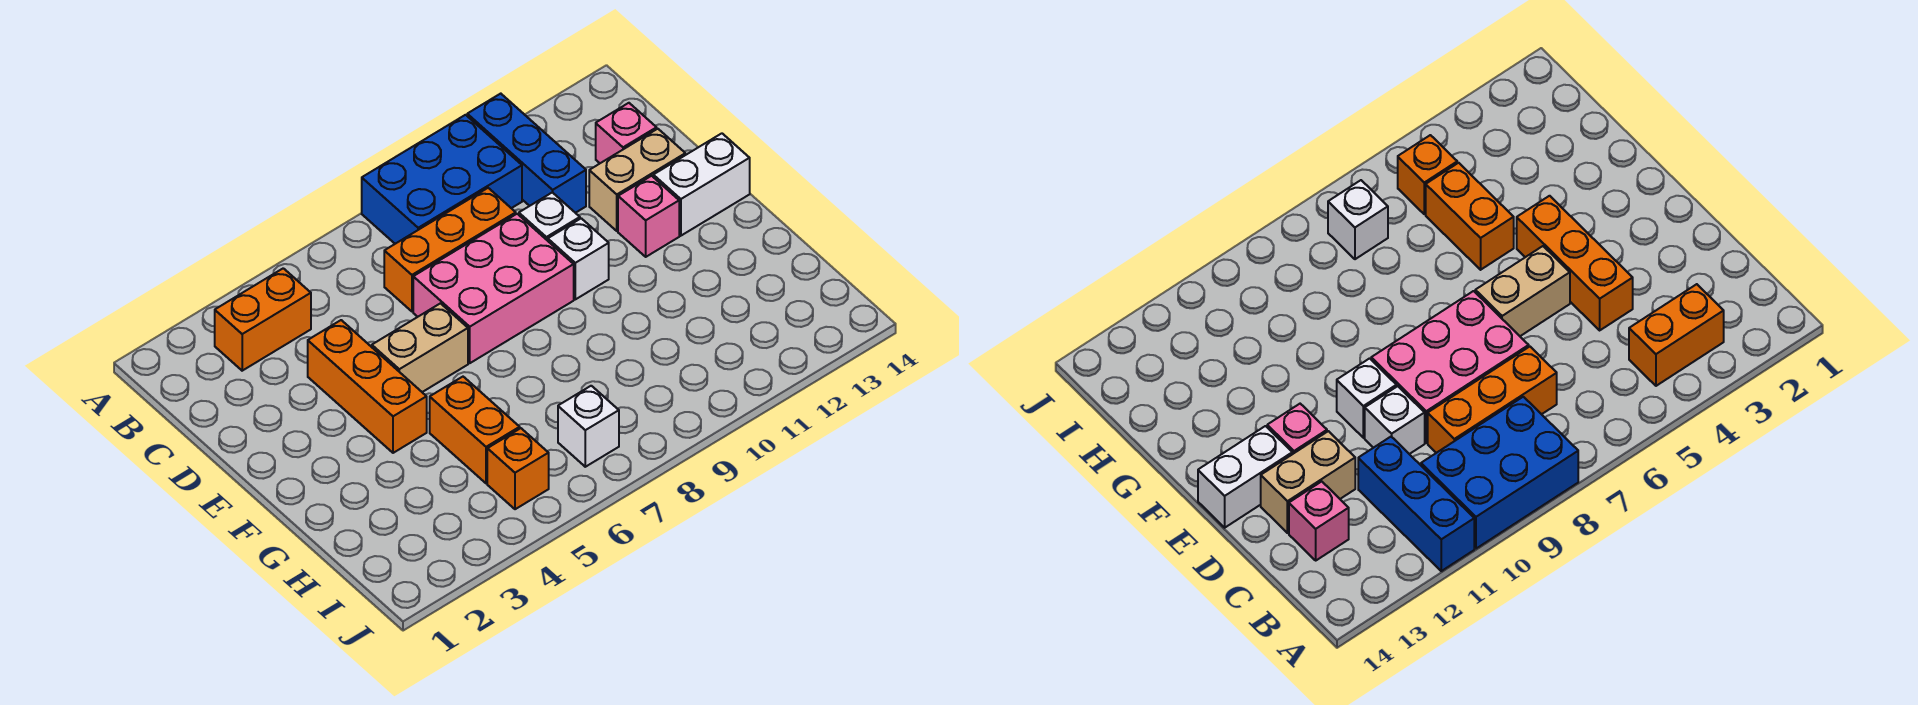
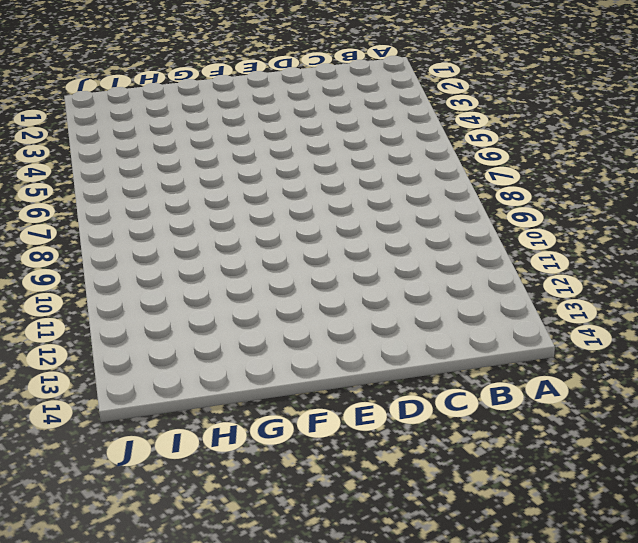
none -> blue brick A8:B10 level 1
none -> blue brick A11:C11 level 1
none -> orange brick B3:B4 level 1

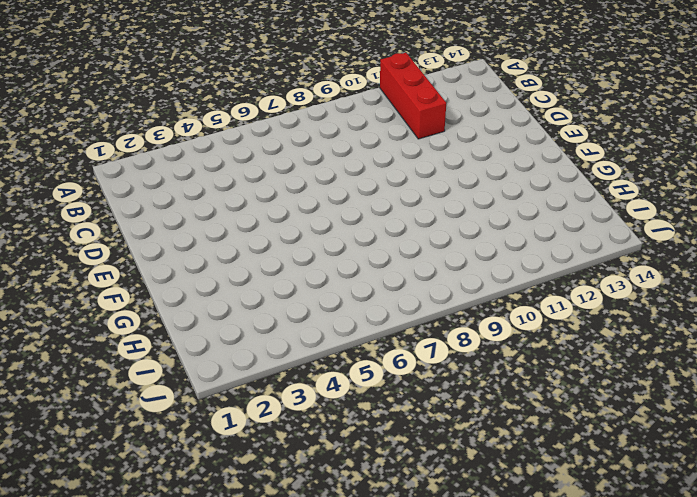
red brick A11:C11 level 1 -> blue brick A11:C11 level 1
none -> blue brick A8:B10 level 1
none -> orange brick B3:B4 level 1
none -> orange brick C7:C9 level 1

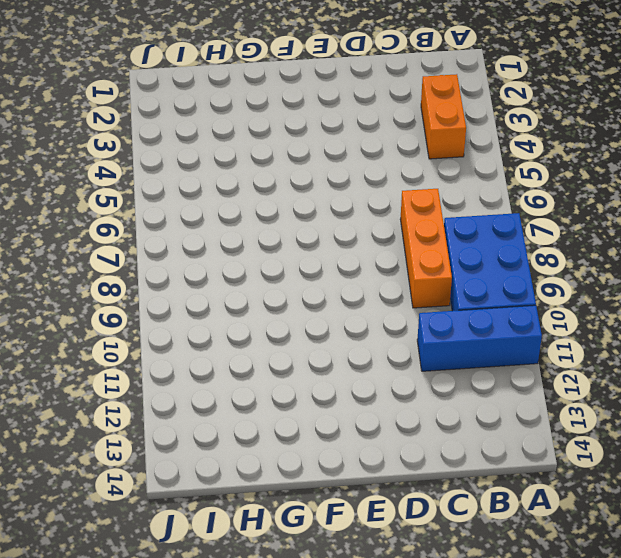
none -> pink brick C13 level 1
none -> orange brick D4:F4 level 1
none -> pink brick D7:E9 level 1

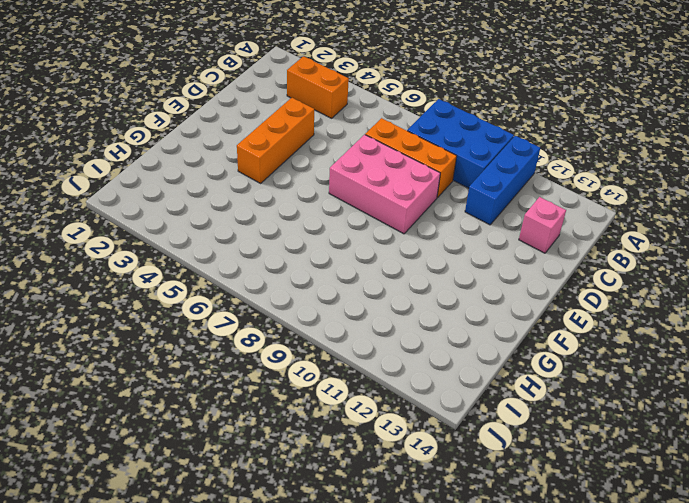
none -> white brick D10 level 1
none -> tan brick D12:D13 level 1
none -> tan brick E5:E6 level 1

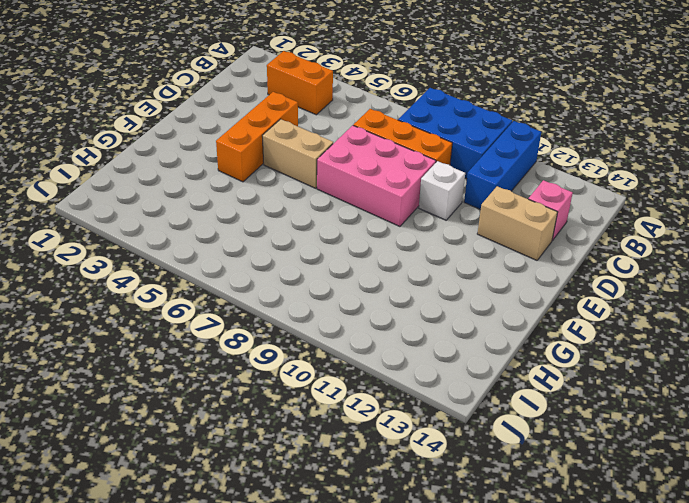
none -> white brick E10 level 1
none -> pink brick E12 level 1
none -> white brick E13:E14 level 1

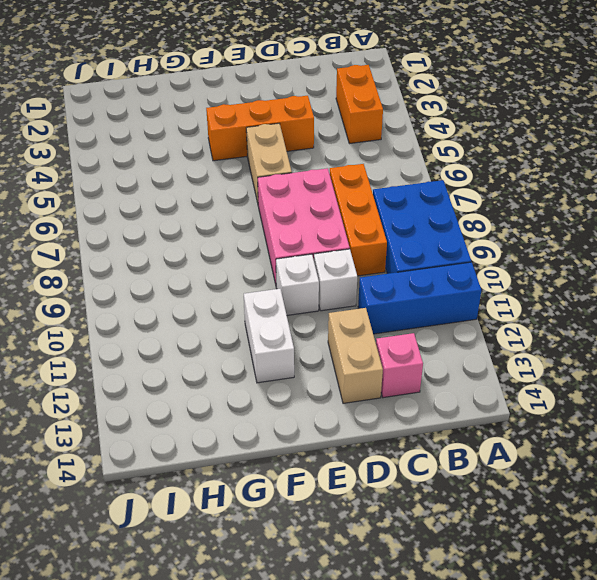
white brick F11:F12 level 1 -> white brick E13:E14 level 1
none -> pink brick E12 level 1
none -> orange brick G5:H5 level 1
none -> orange brick I5 level 1

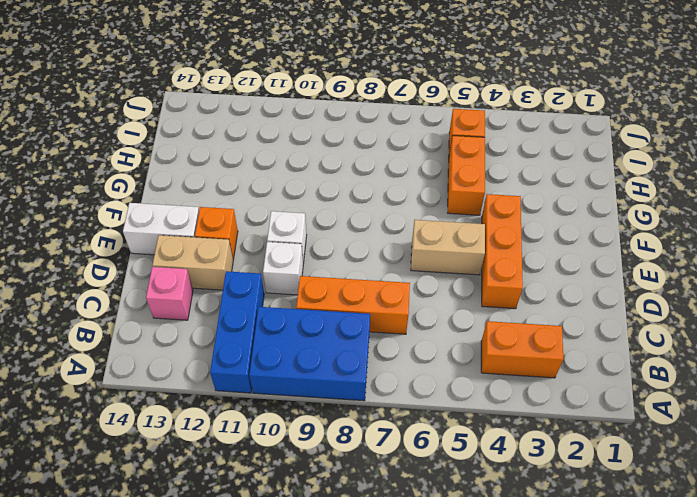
orange brick E12 level 1 -> pink brick E12 level 1
none -> pink brick D7:E9 level 1
none -> white brick I7 level 1

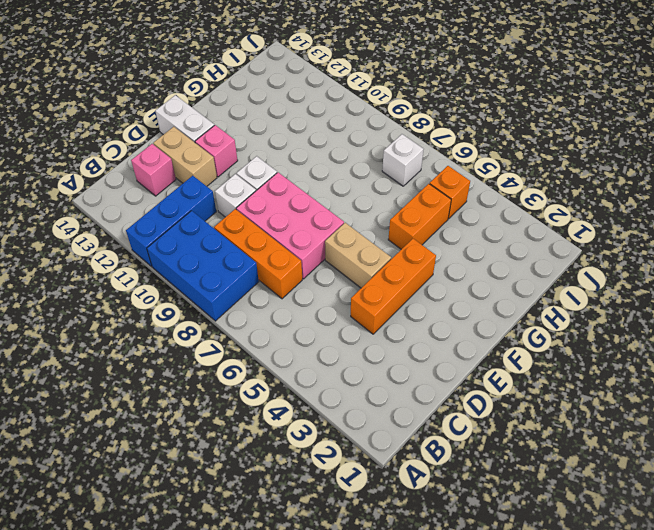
none -> orange brick B3:B4 level 1

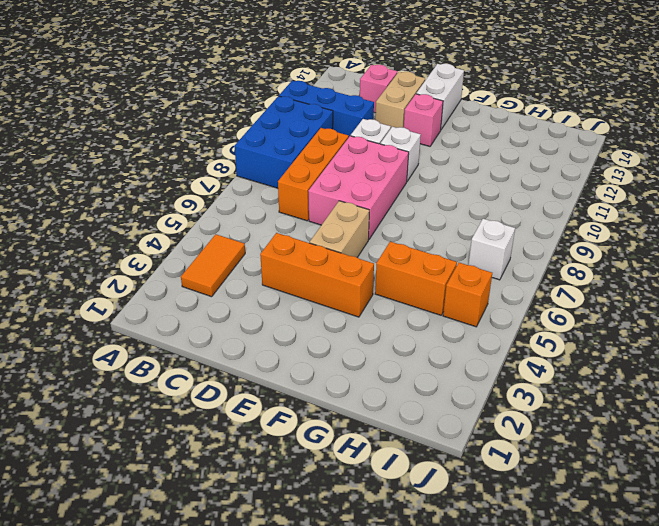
orange tile B3:B4 level 1 -> orange brick B3:B4 level 1

